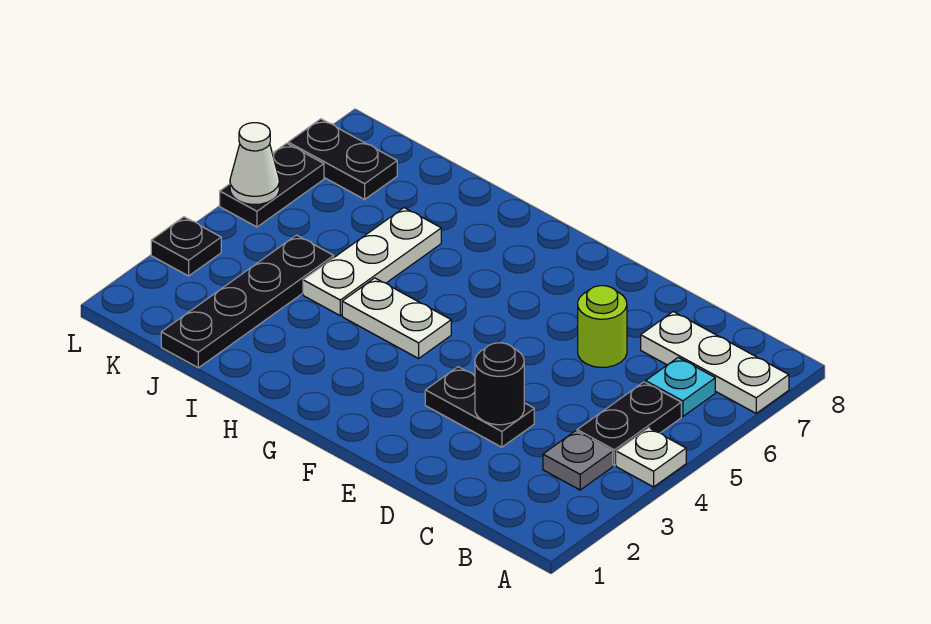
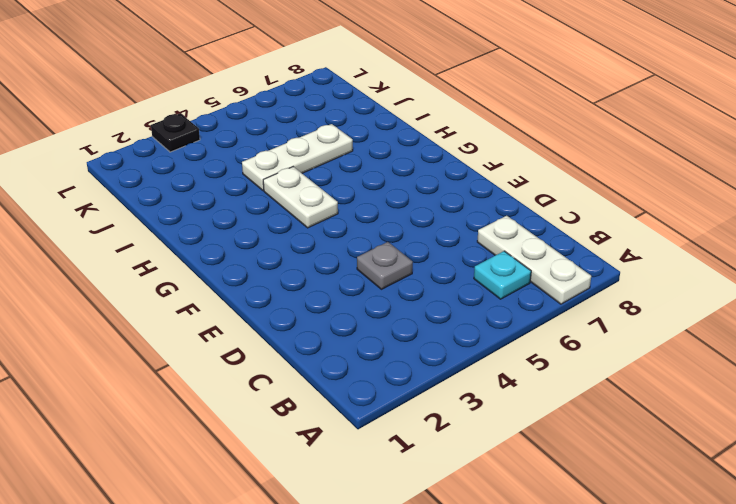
grey plate D4 level 1 -> grey plate B3 level 1
none -> white plate A4 level 1
none -> black plate B4:B5 level 1
none -> black plate D3:E3 level 1

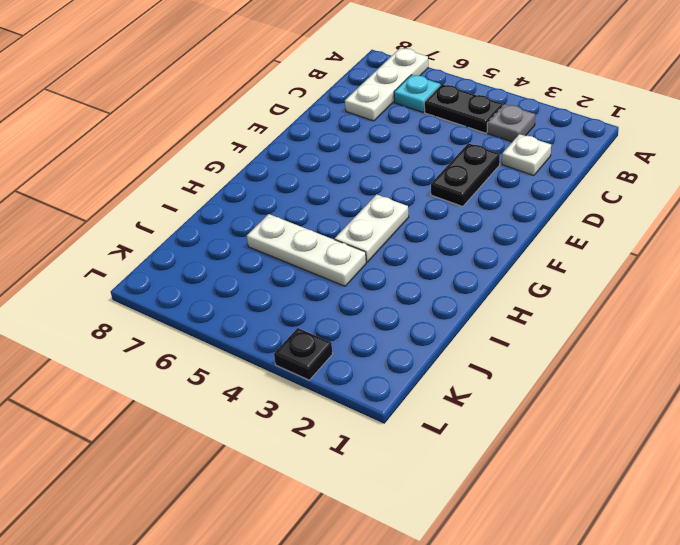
white plate C2 level 1 -> white plate A4 level 1
none -> lime round brick D6 level 1
none -> black plate J1:J4 level 1
none -> black plate K7:L7 level 1

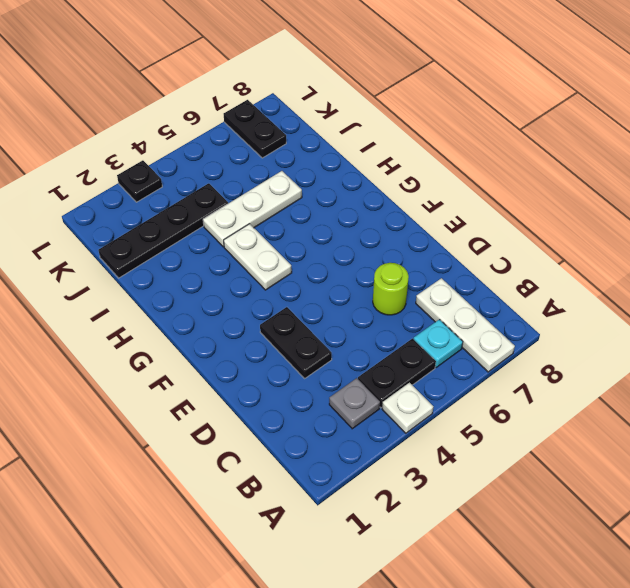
none -> black plate L5:L6 level 1
none -> black round brick D3 level 2
none -> white cone L5 level 2

